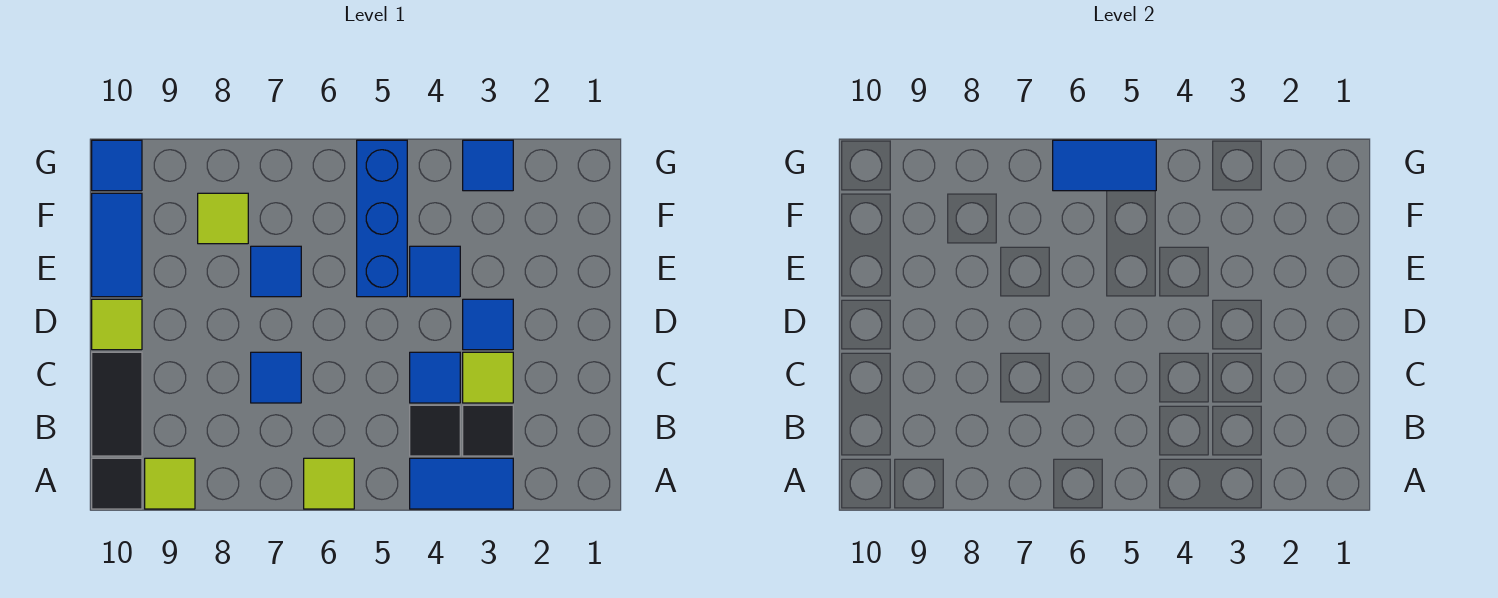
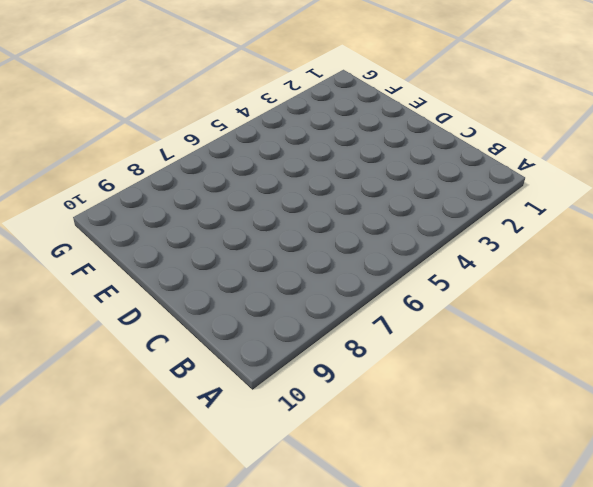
none -> blue tile A3:A4 level 1
none -> lime tile A6 level 1
none -> lime tile A9 level 1

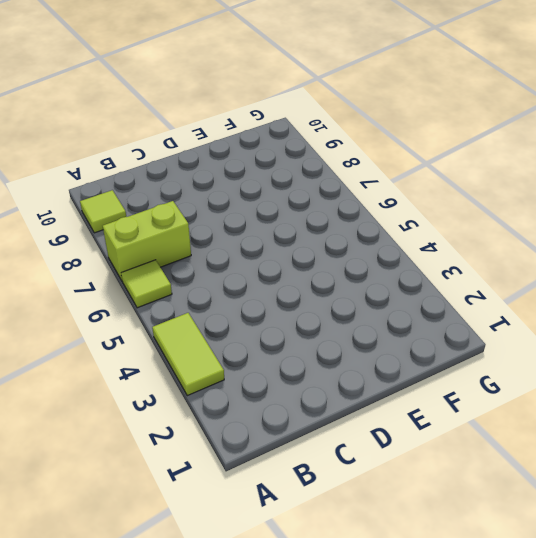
lime tile A3:A4 level 1 -> blue tile A3:A4 level 1
lime brick A7:B7 level 1 -> none
none -> black tile A10 level 1
none -> black tile B3 level 1
none -> black tile B4 level 1

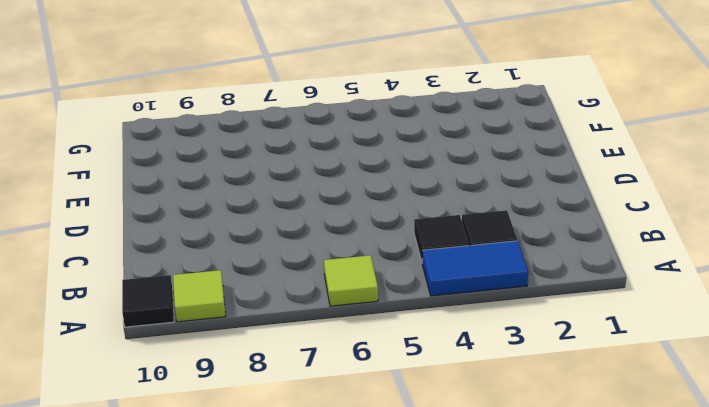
none -> black tile B10:C10 level 1
none -> lime tile C3 level 1
none -> blue tile C4 level 1

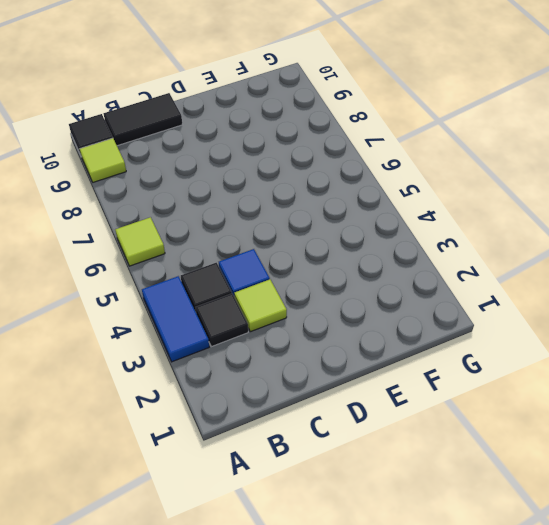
none -> blue tile C7 level 1
none -> blue tile D3 level 1
none -> lime tile D10 level 1

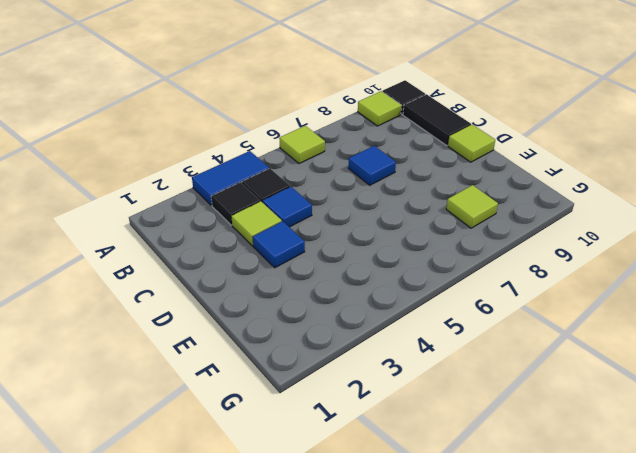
none -> blue tile E4 level 1
none -> blue brick E5:G5 level 1
none -> blue tile E7 level 1

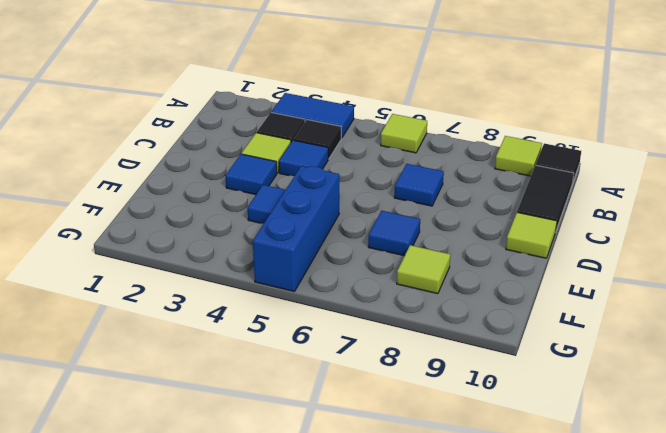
none -> blue tile E10:F10 level 1
none -> blue tile G3 level 1
none -> blue tile G10 level 1

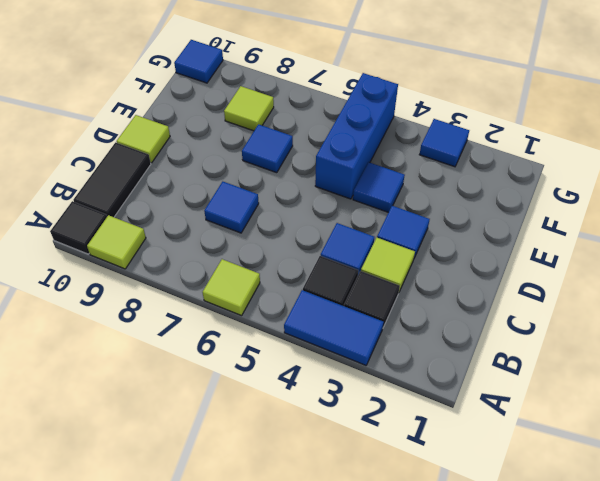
none -> blue tile E10:F10 level 1
none -> blue tile G5:G6 level 2

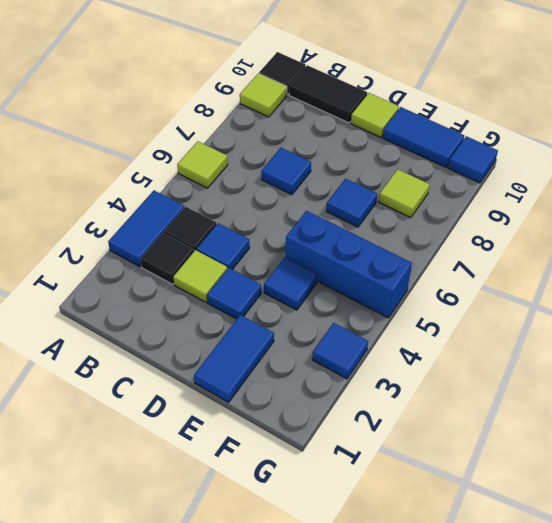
blue tile E1:E2 level 1 -> blue tile G5:G6 level 2

